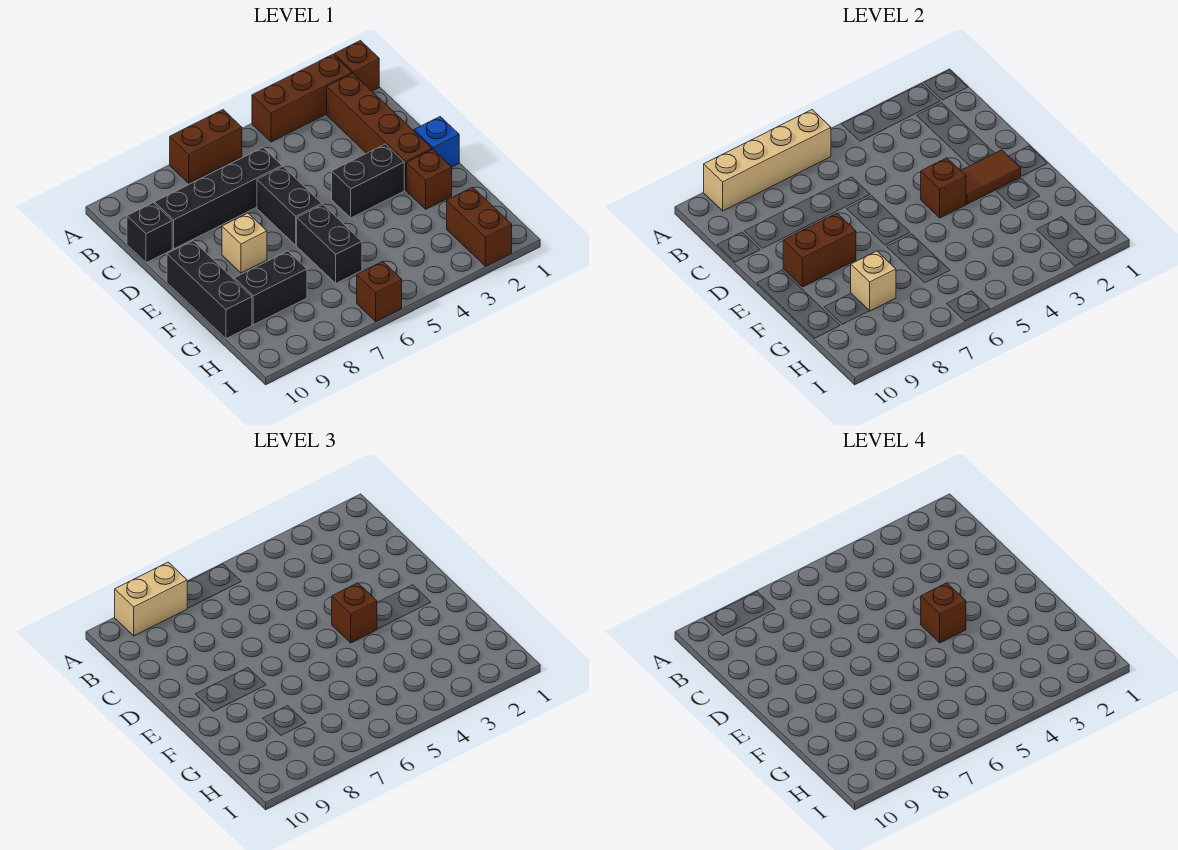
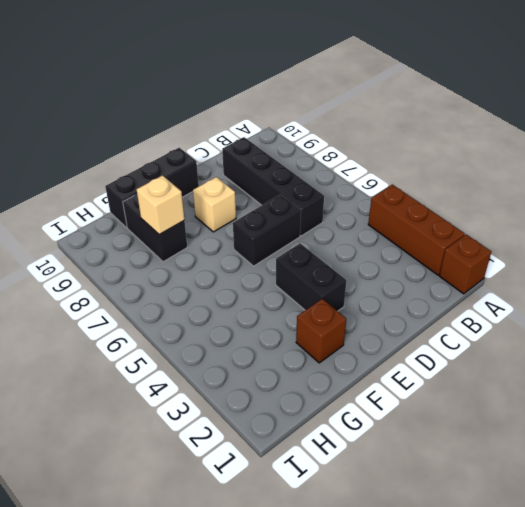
none -> brown brick A6:A7 level 1
none -> brown brick B2:E2 level 1
none -> black brick C10 level 1

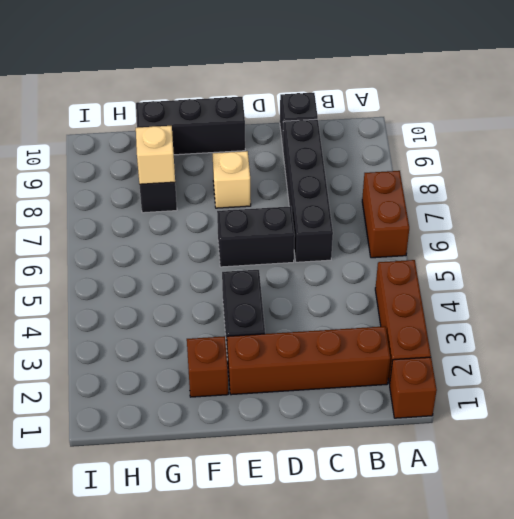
none -> blue brick E1 level 1
none -> black brick F6:G6 level 1
none -> brown brick H2:I2 level 1

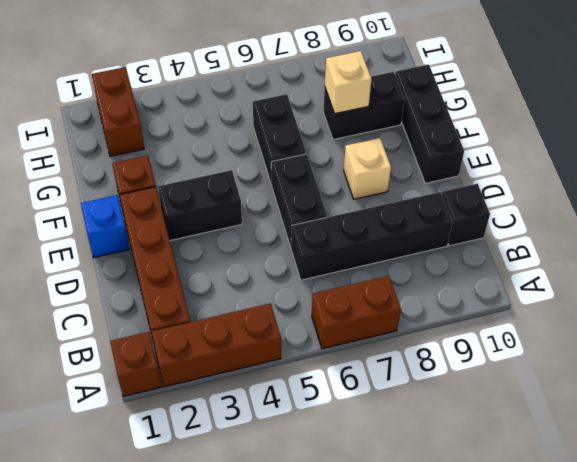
none -> brown brick I6 level 1
none -> tan brick A6:A9 level 2
none -> brown tile E2:E3 level 2

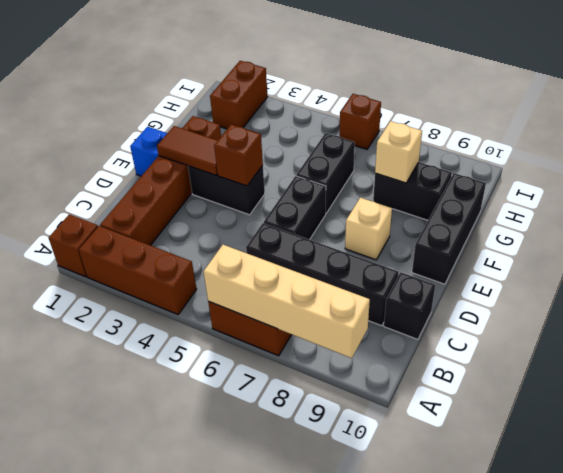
none -> brown brick E8:E9 level 2
none -> tan brick A8:A9 level 3
none -> brown brick E4 level 3

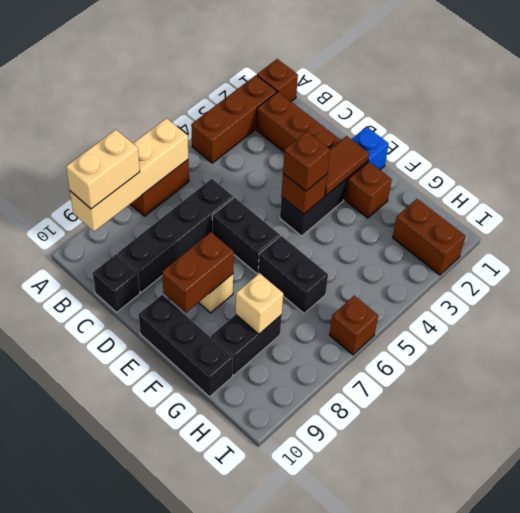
none -> brown brick E4 level 4

